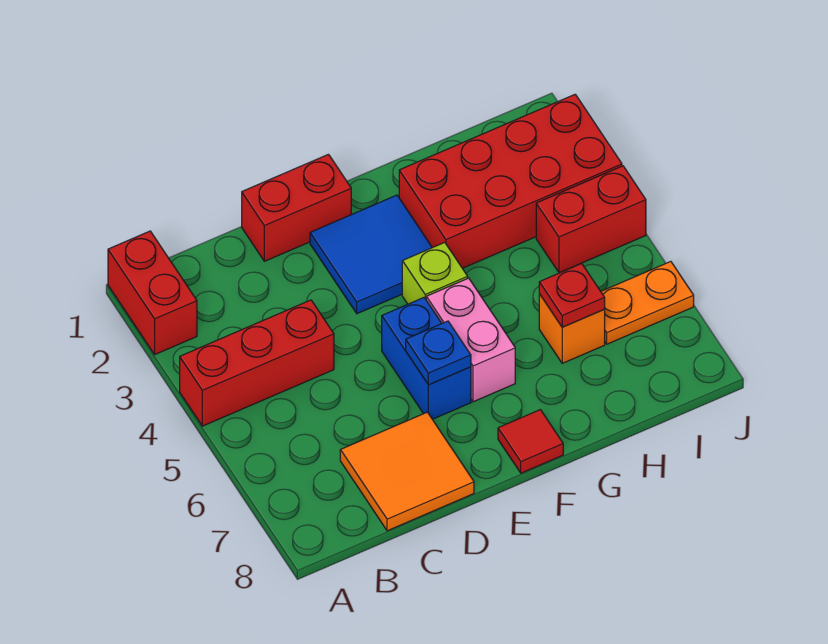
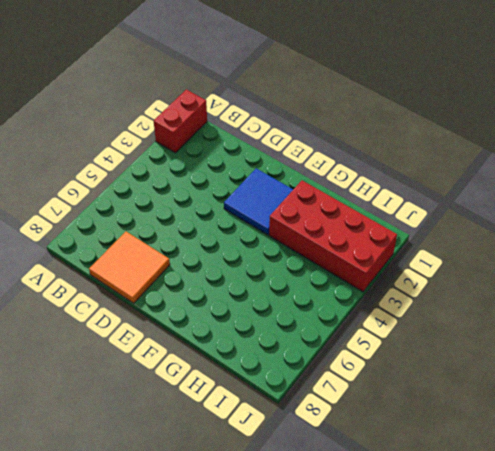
none -> red brick A4:C4 level 1
none -> red brick D1:E1 level 1
none -> blue brick E5:E6 level 1

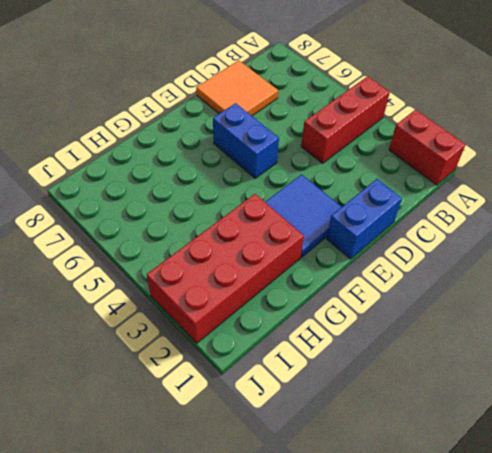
blue brick D1:E1 level 1 -> red brick D1:E1 level 1
none -> lime brick F4 level 1
none -> pink brick F5:F6 level 1
none -> red tile F8 level 1

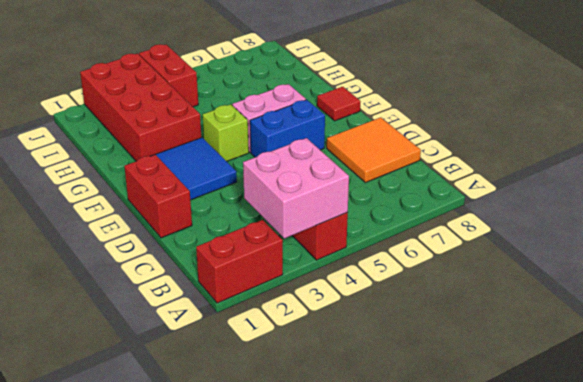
pink brick A3:B4 level 2 -> none
none -> orange brick H6 level 1
none -> orange plate I6:J6 level 1
none -> blue plate E6 level 2

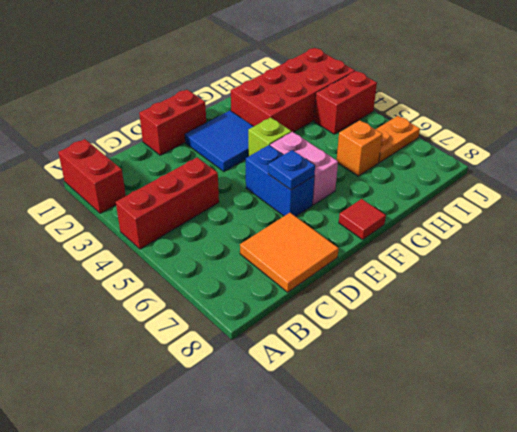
none -> red plate H6 level 2

